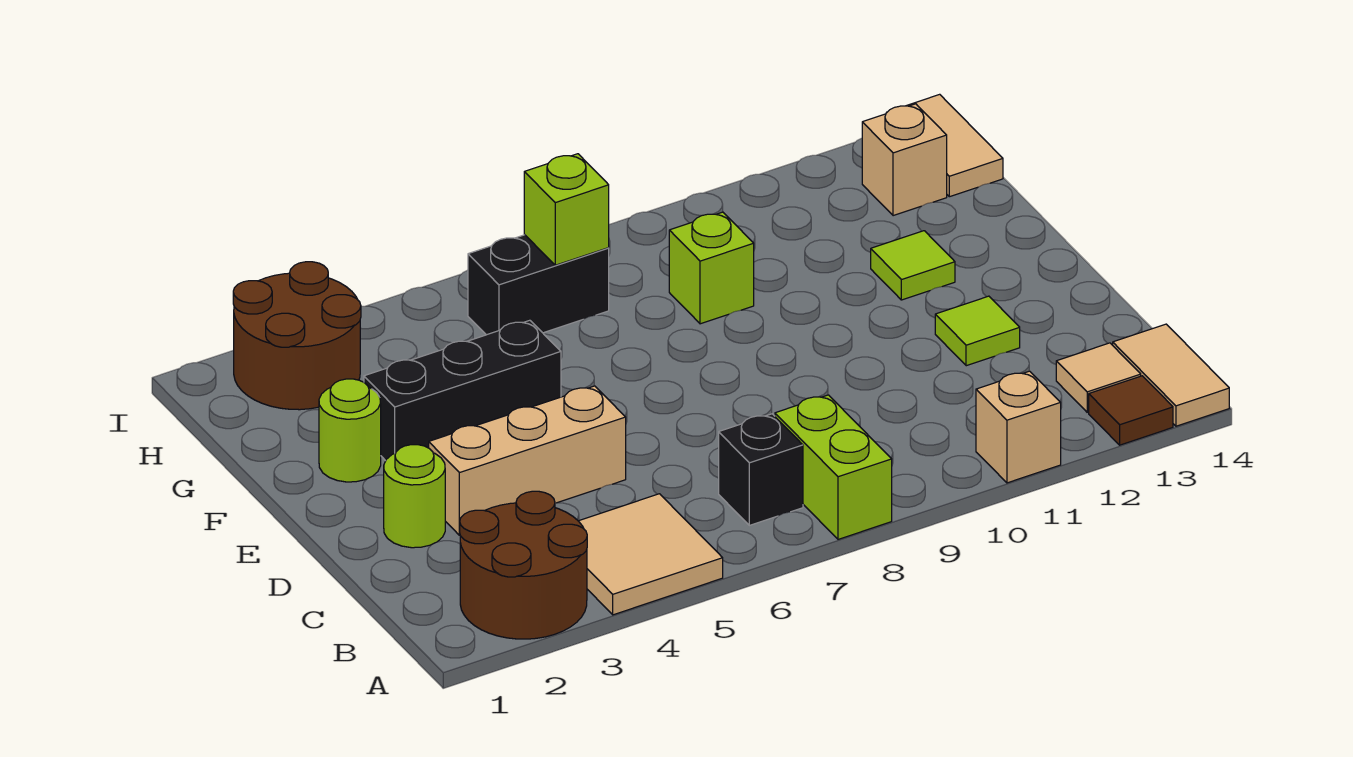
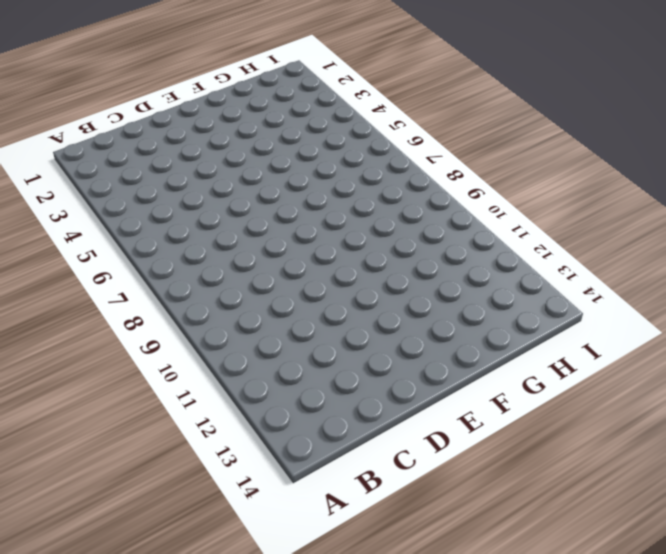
none -> brown round brick A2:B3 level 1
none -> tan tile A4:B5 level 1
none -> lime brick A8:B8 level 1

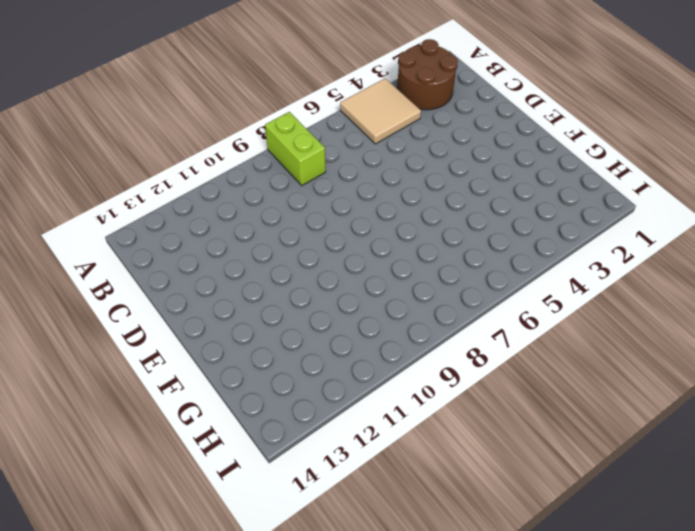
none -> tan brick A11 level 1
none -> brown tile A13 level 1
none -> tan tile A14:B14 level 1

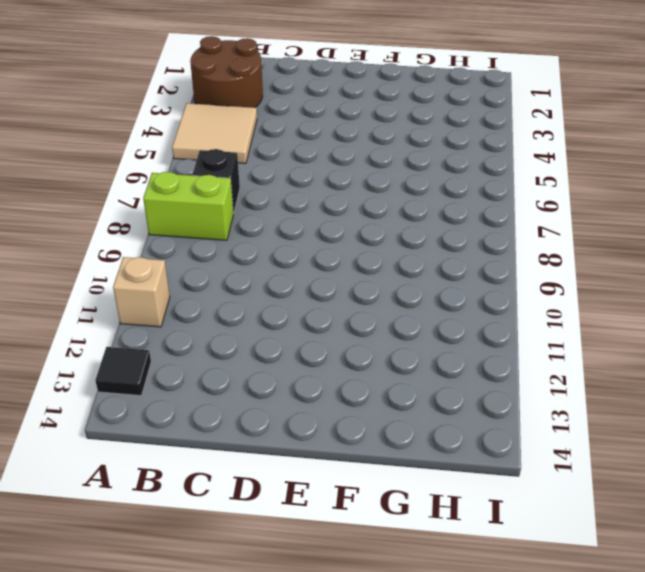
black tile A13 level 1 -> brown tile A13 level 1
none -> tan tile A14:B14 level 1
none -> tan tile B13 level 1
none -> lime round brick D2 level 1

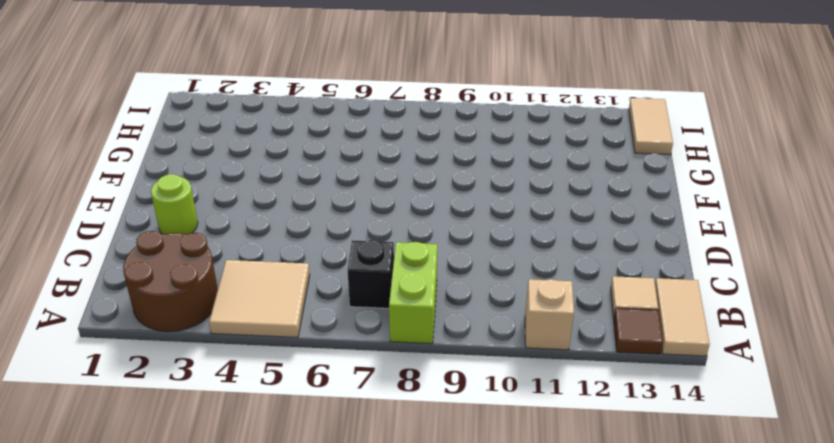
none -> tan brick D3:D5 level 1
none -> lime tile D12 level 1
none -> lime round brick F2 level 1

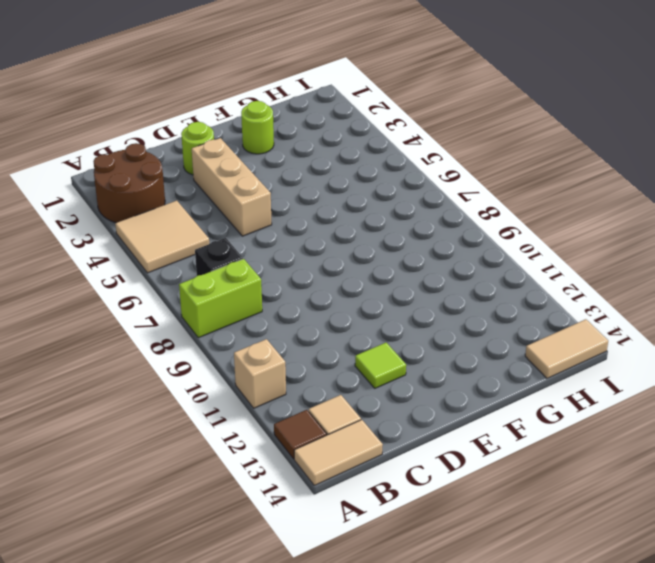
none -> black brick F3:F5 level 1
none -> lime tile F12 level 1
none -> lime brick G9 level 1

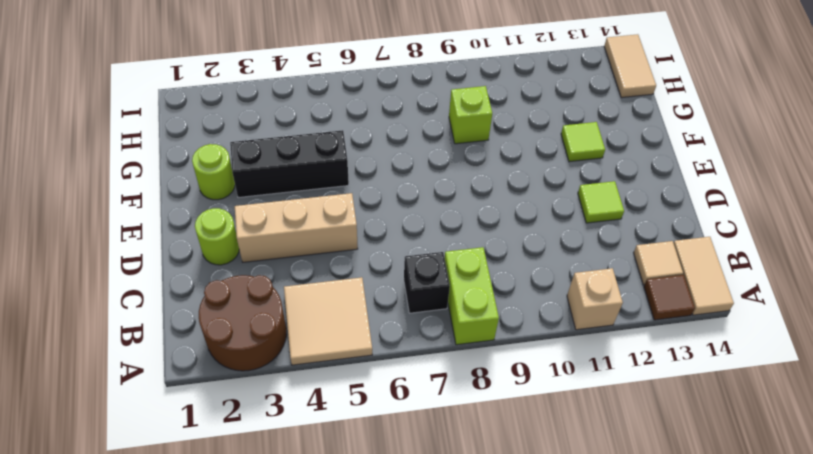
none -> brown round brick H2:I3 level 1
none -> black brick H6:H7 level 1
none -> tan brick H13 level 1

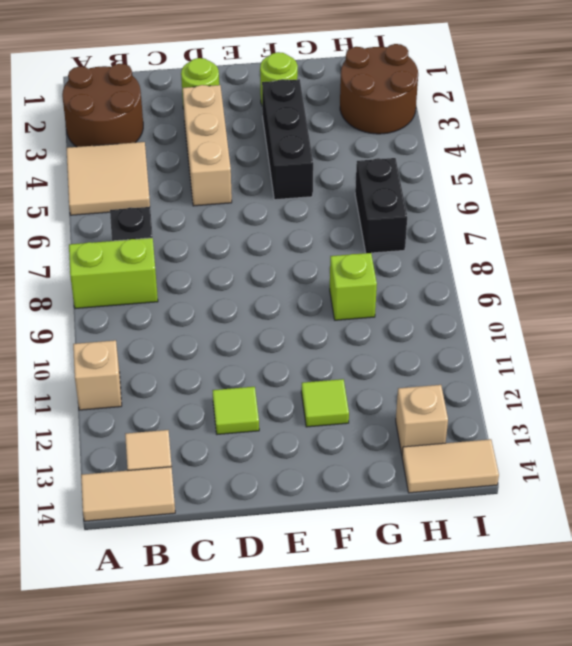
none -> brown tile A13 level 1
none -> lime brick H7 level 2

